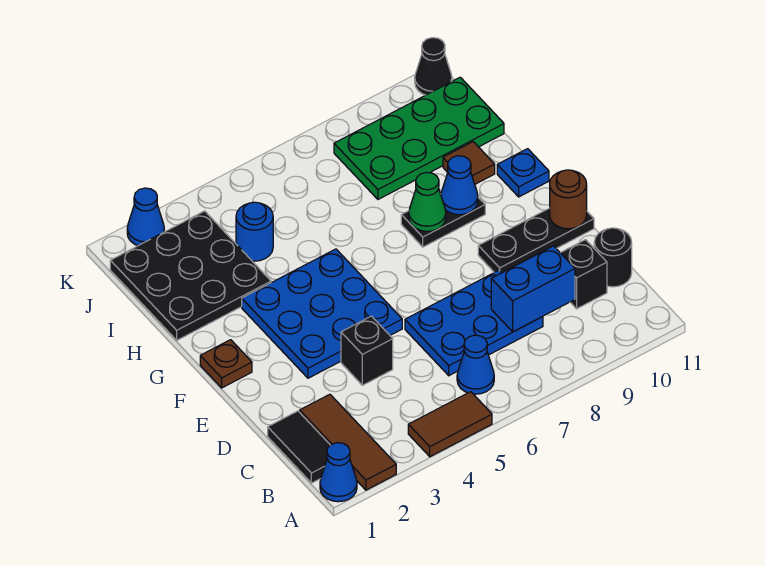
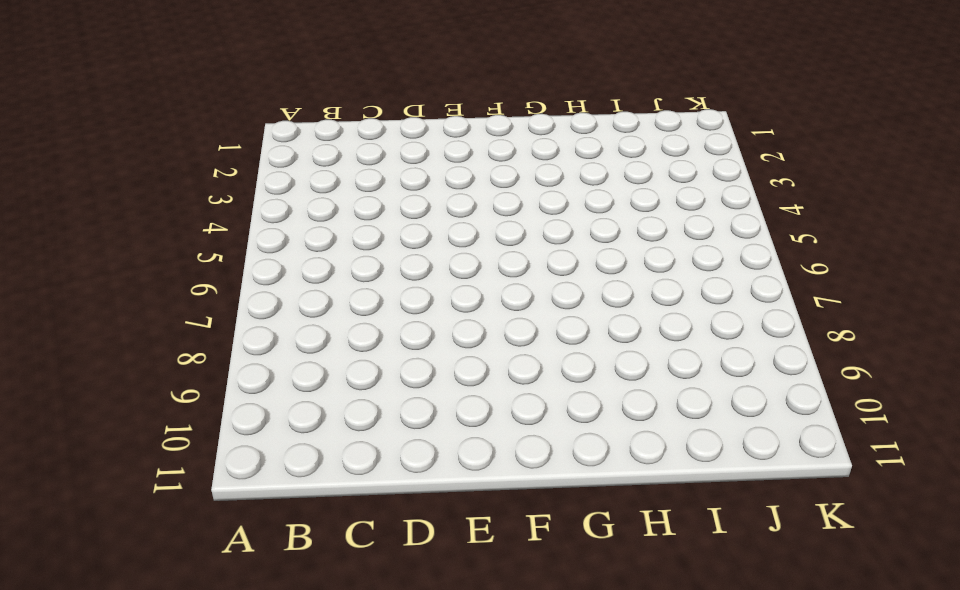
none -> blue cone A1 level 1
none -> brown tile A2:C2 level 1
none -> brown tile A4:A5 level 1

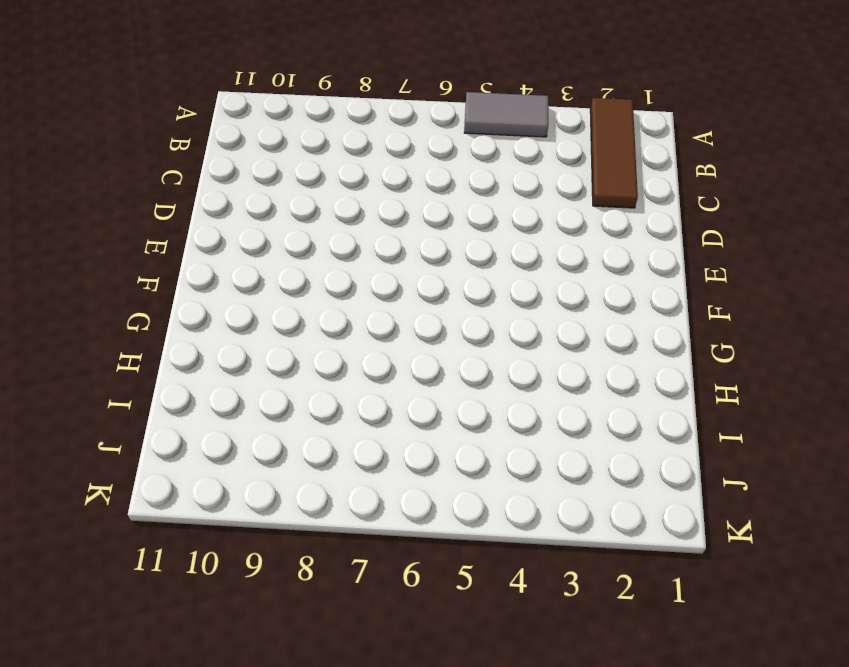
grey tile A4:A5 level 1 -> brown tile A4:A5 level 1
none -> blue cone A1 level 1
none -> black tile B1:C1 level 1
none -> blue cone B6 level 1

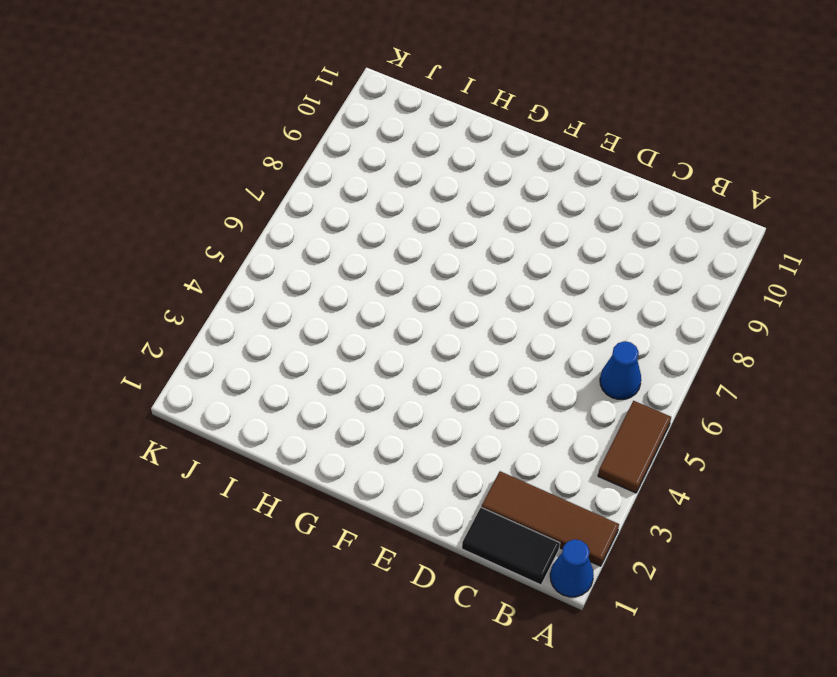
none -> blue plate C6:D8 level 1
none -> black brick C10 level 1
none -> black round brick C11 level 1

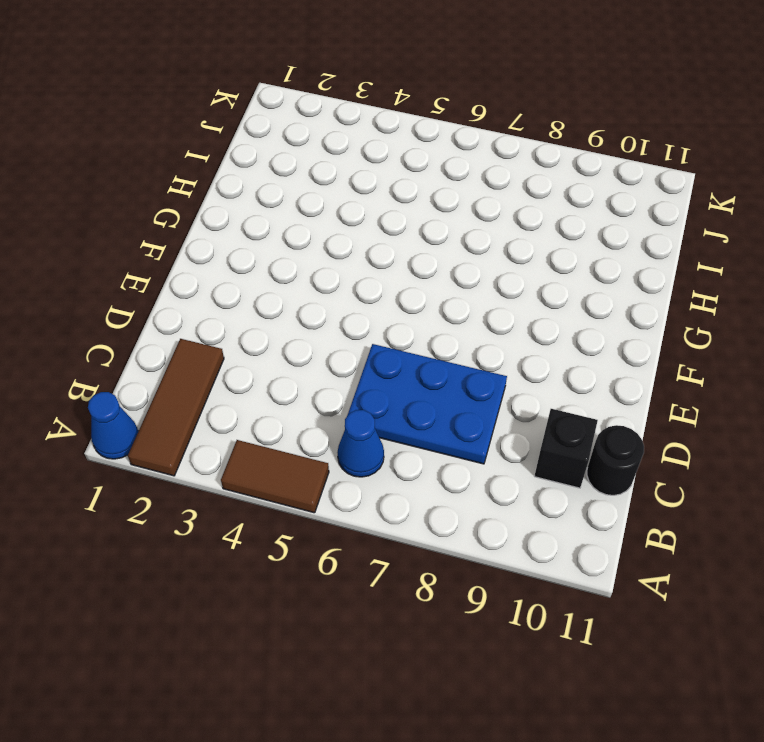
none -> black tile B1:C1 level 1
none -> black brick D4 level 1
none -> blue plate E3:G5 level 1

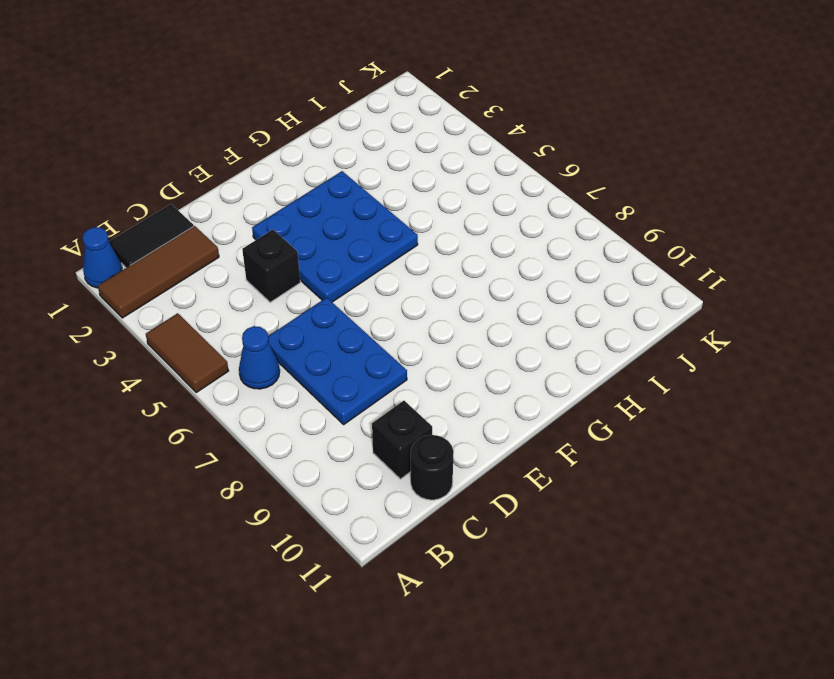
none -> black plate E9:E11 level 1
none -> brown plate F1 level 1
none -> black plate G8:G9 level 1

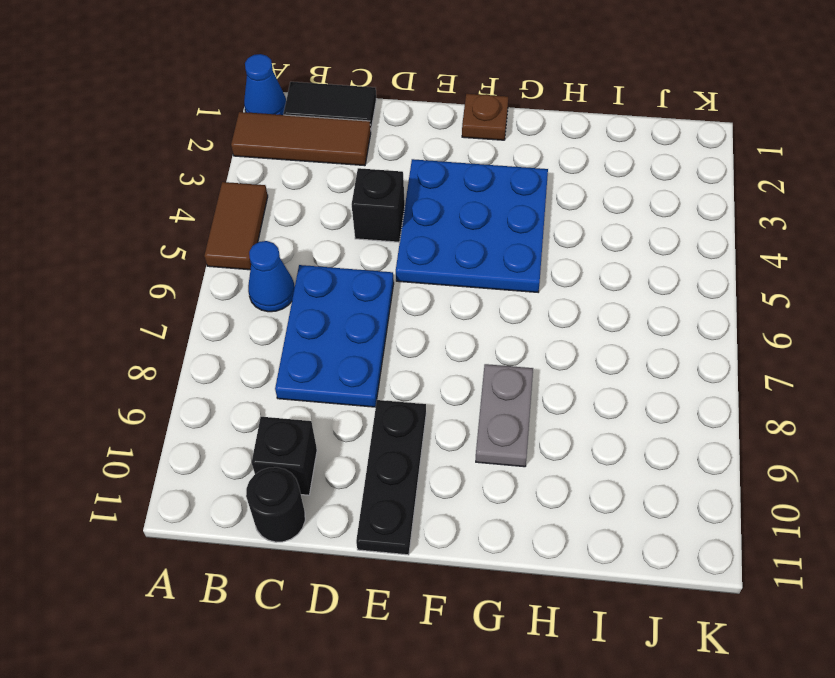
grey plate G8:G9 level 1 -> black plate G8:G9 level 1
none -> blue plate G11 level 1
none -> black plate H1:J3 level 1
none -> brown tile H10 level 1

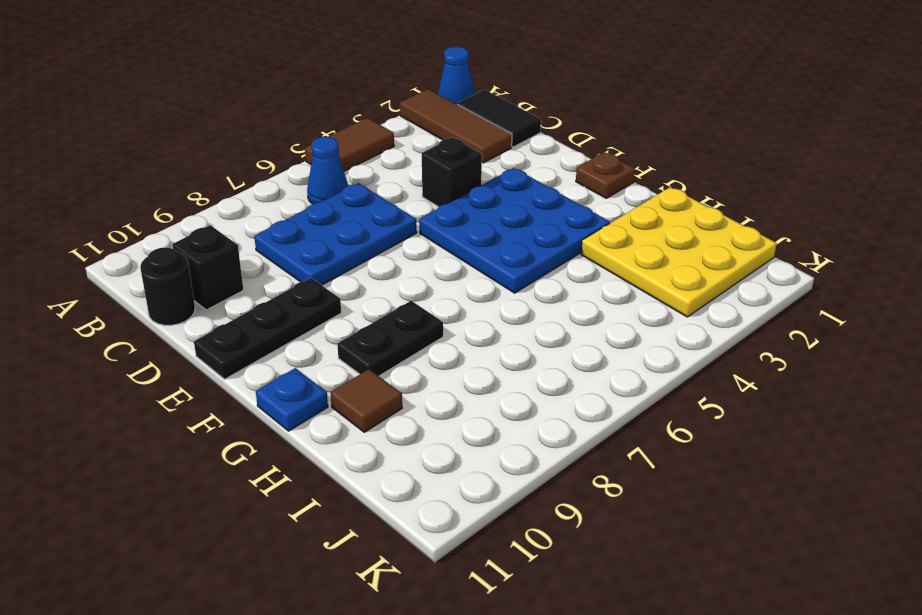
yellow plate H1:J3 level 1 -> black plate H1:J3 level 1
none -> blue round brick I4 level 1
none -> green plate I8:J11 level 1
none -> blue cone K2 level 1

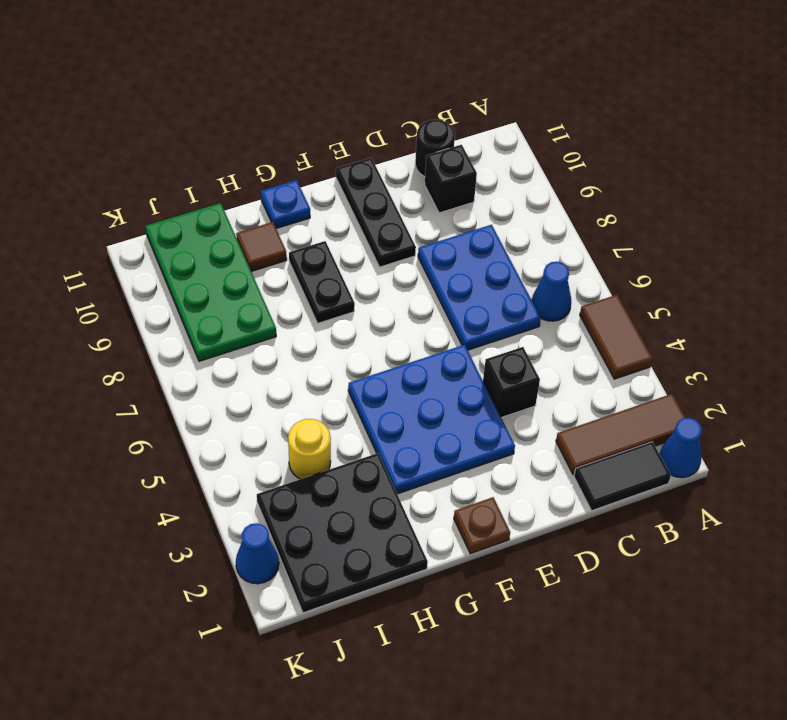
yellow round brick I4 level 1 -> blue round brick I4 level 1
none -> black cone K11 level 1
none -> blue brick C8:C9 level 2
none -> brown round brick E11 level 2

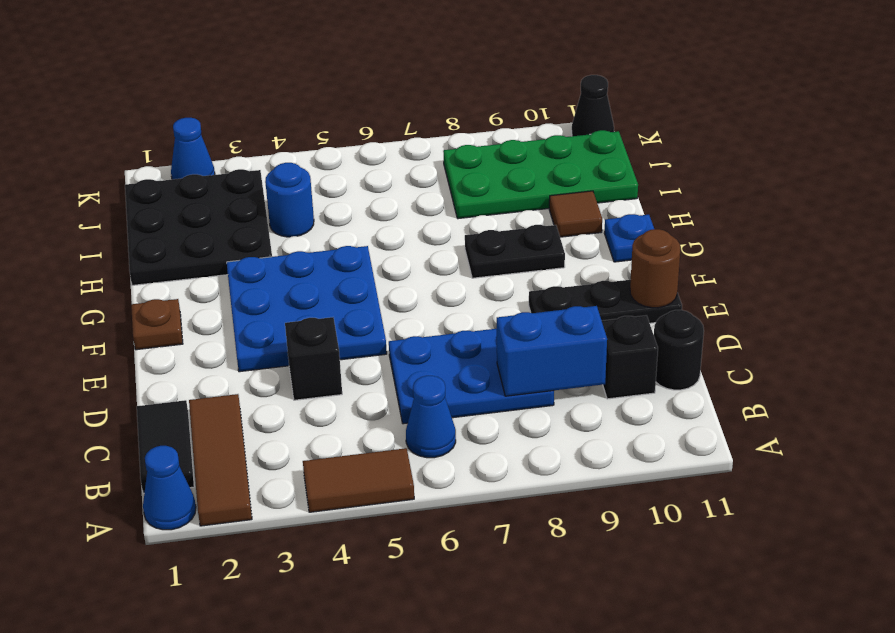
none -> green cone G8 level 2
none -> blue cone G9 level 2

